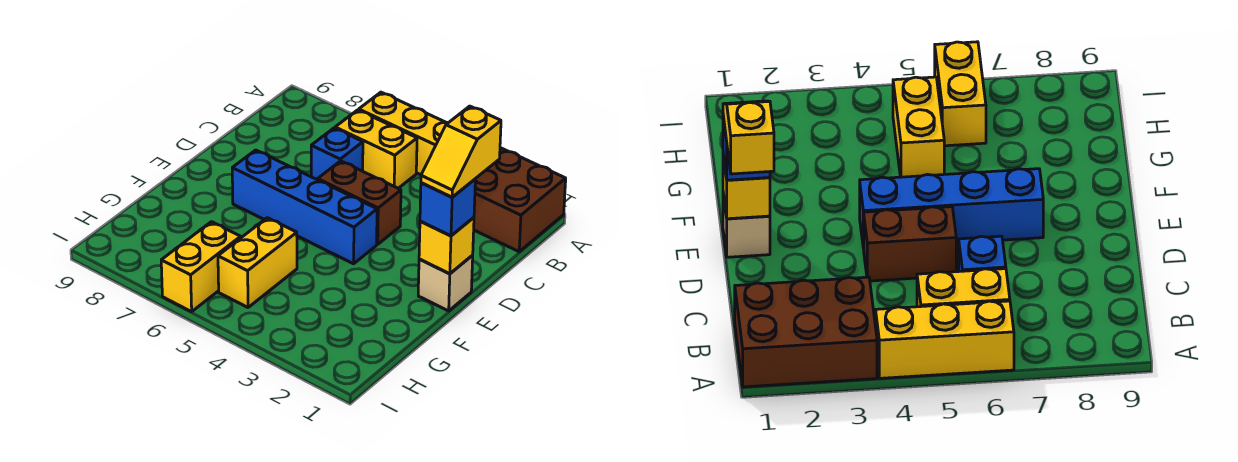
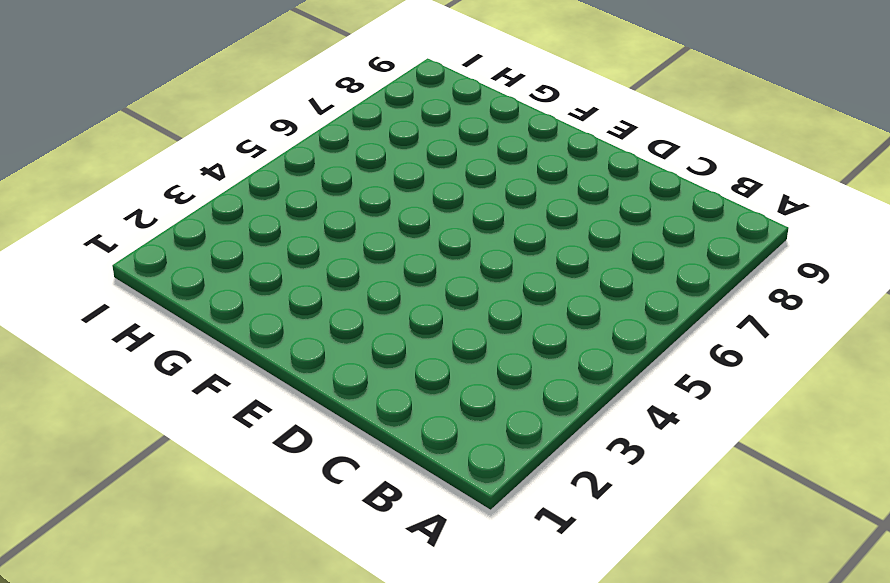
none -> brown brick A1:B3 level 1
none -> yellow brick A4:A6 level 1
none -> yellow brick B5:B6 level 1

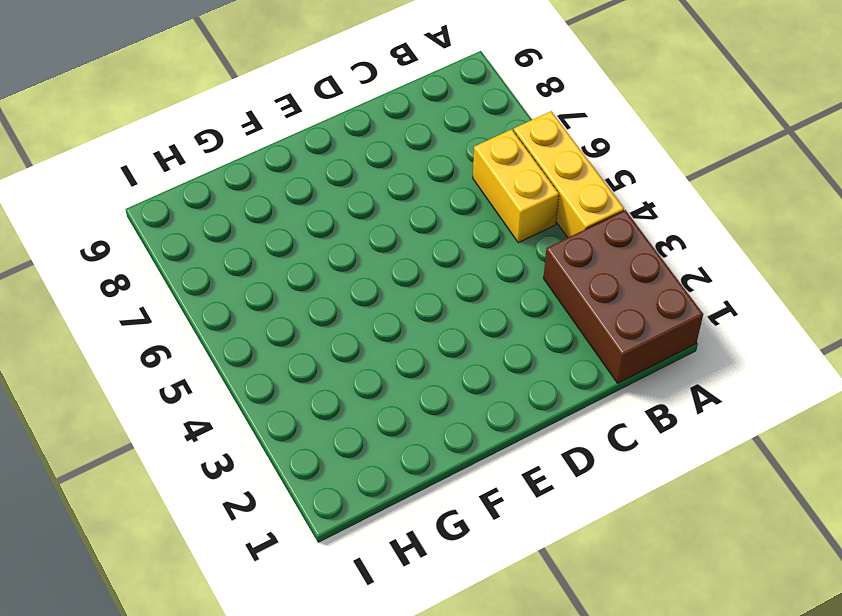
none -> blue brick C6 level 1
none -> brown brick D4:D5 level 1
none -> tan brick E1 level 1

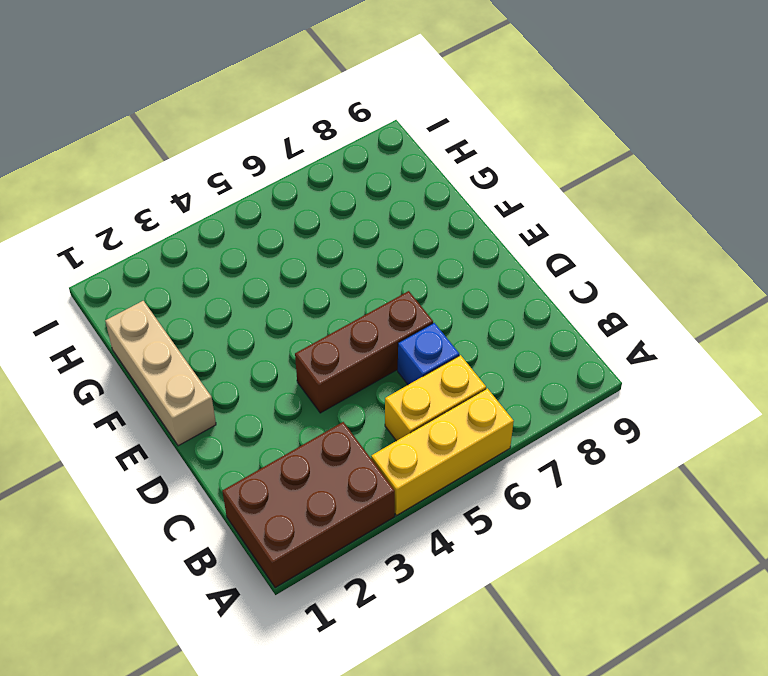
brown brick D4:D6 level 1 -> brown brick D4:D5 level 1
tan brick E1:G1 level 1 -> tan brick E1 level 1
none -> blue brick E4:E7 level 1
none -> yellow brick G5:H5 level 1
none -> yellow brick H6:I6 level 1

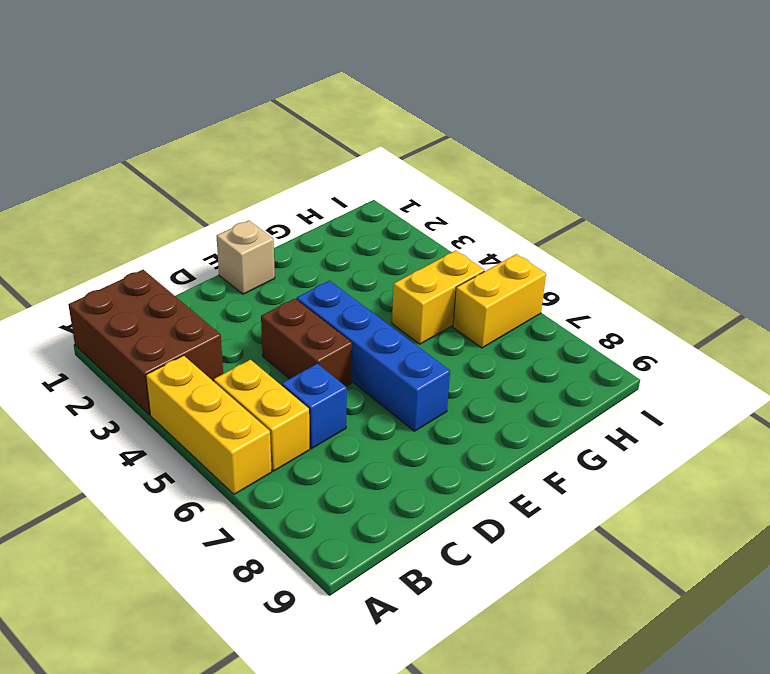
none -> yellow brick E1 level 2
none -> blue brick E1 level 3
none -> yellow slope D1:E1 level 4 top D

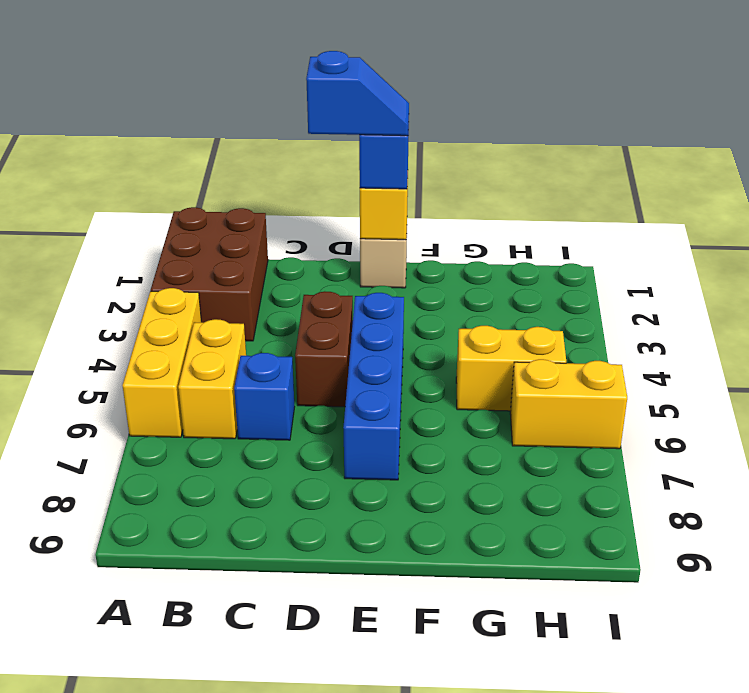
blue slope D1:E1 level 4 top D -> yellow slope D1:E1 level 4 top D

